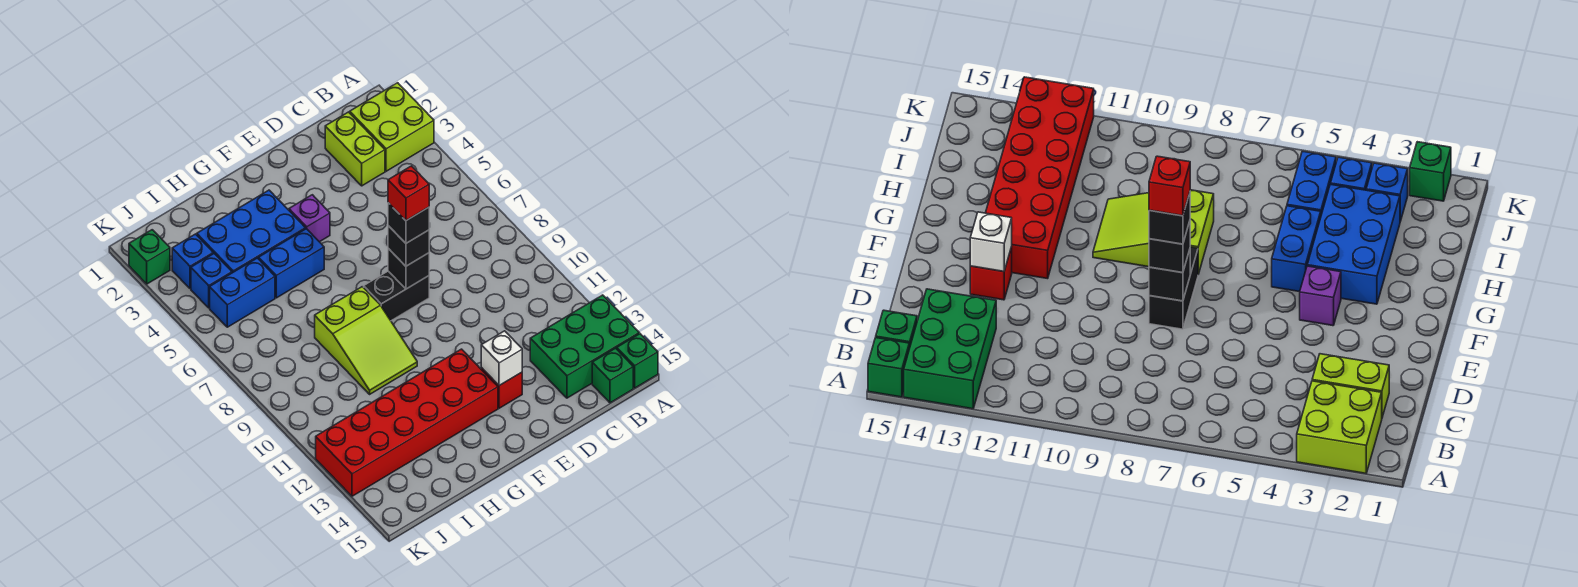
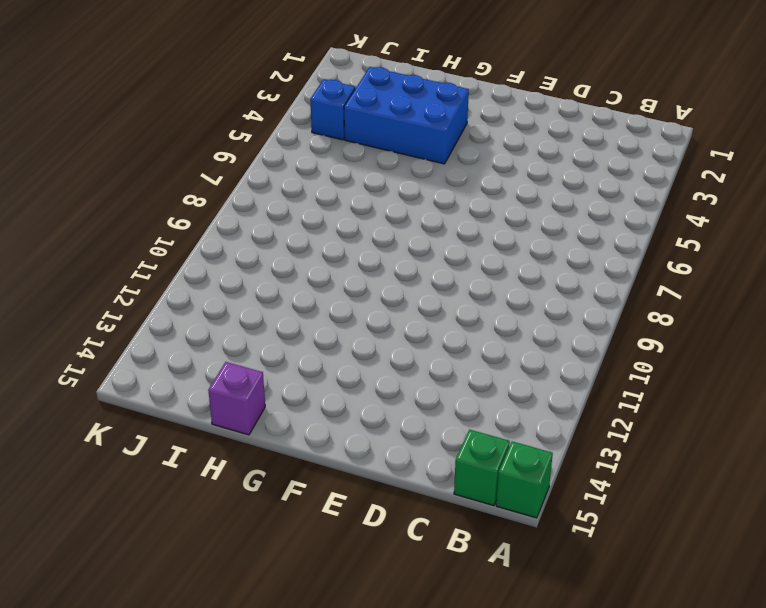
purple brick H15 level 1 -> purple brick F4 level 1
none -> lime brick A2:B3 level 1
none -> green brick A13:C14 level 1
none -> lime brick C2:C3 level 1

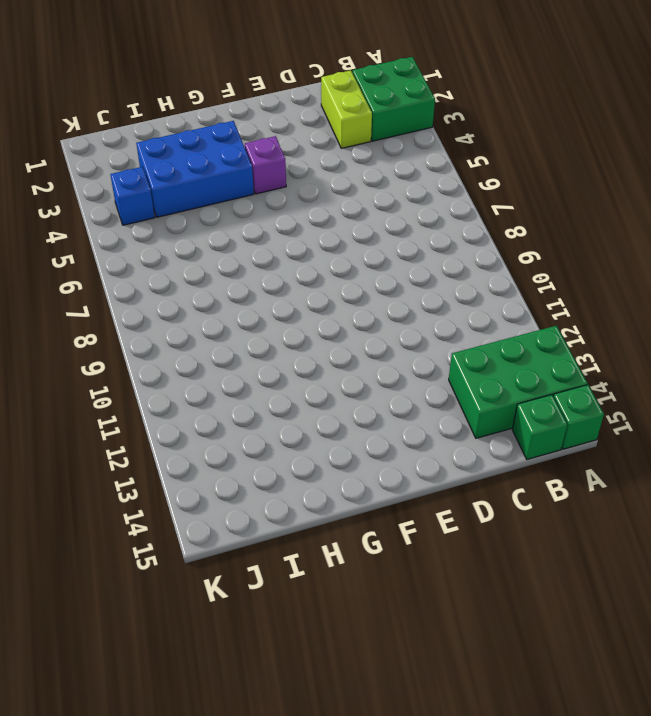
green brick A2:B3 level 1 -> lime brick A2:B3 level 1
none -> black brick E8:F8 level 1
none -> red brick E13 level 1
none -> red brick F12:K13 level 1

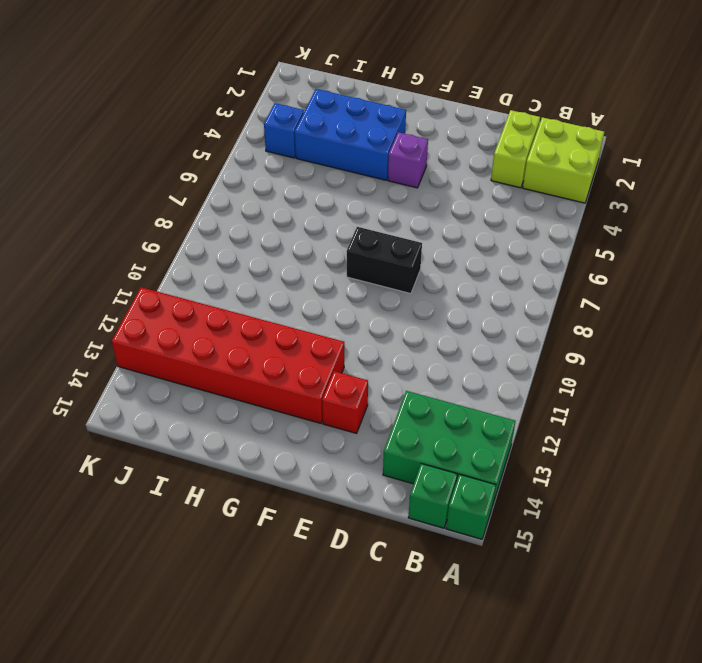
none -> blue brick G5:H5 level 1
none -> lime slope G8:H10 level 1 top 8
none -> blue brick I5:J5 level 1

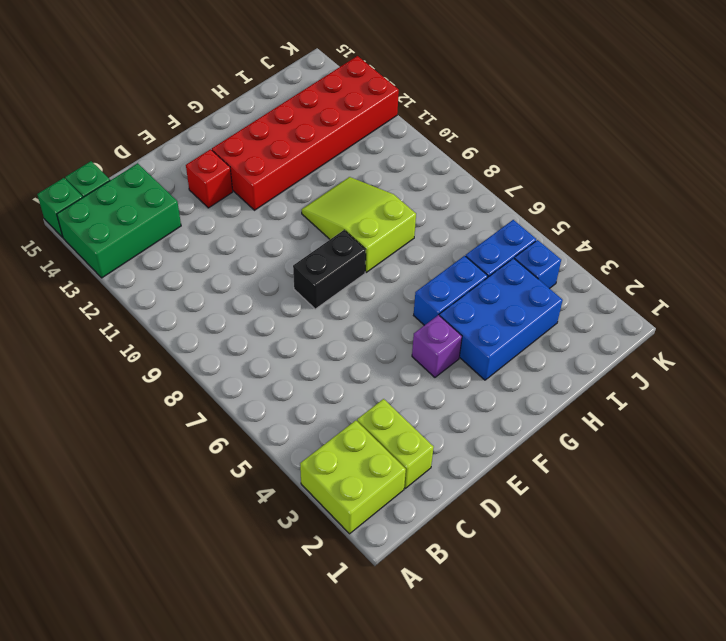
none -> blue brick J3 level 1
none -> green brick K2 level 1
none -> black brick E8 level 2

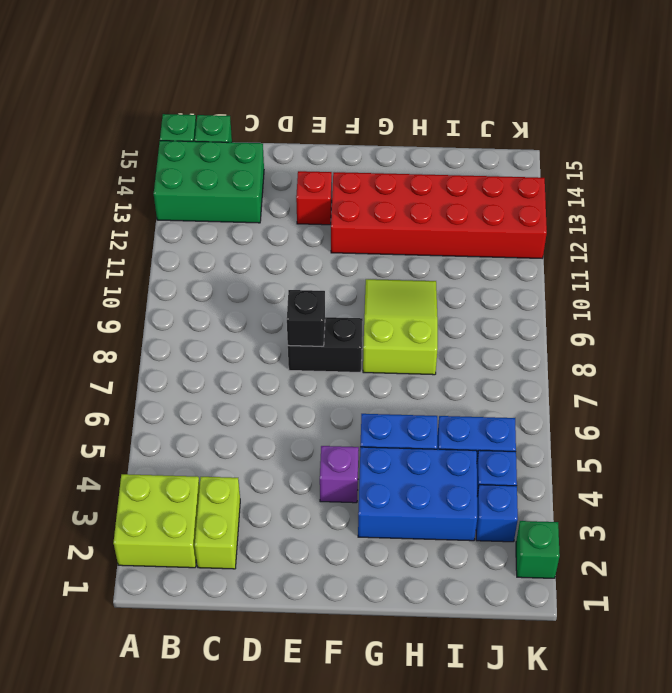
none -> white brick E13 level 2
none -> black brick E8 level 3
none -> black brick E8 level 4

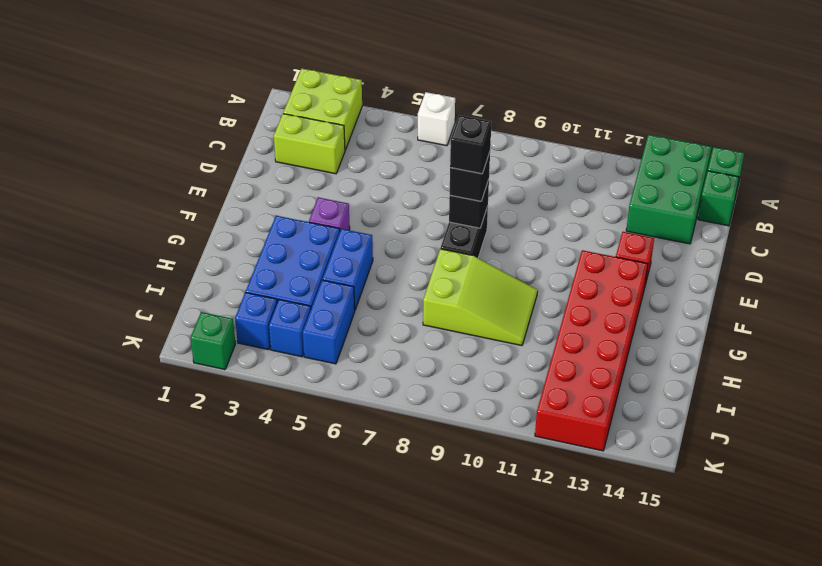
white brick A6 level 1 -> white brick E13 level 2
none -> red brick E8 level 5

